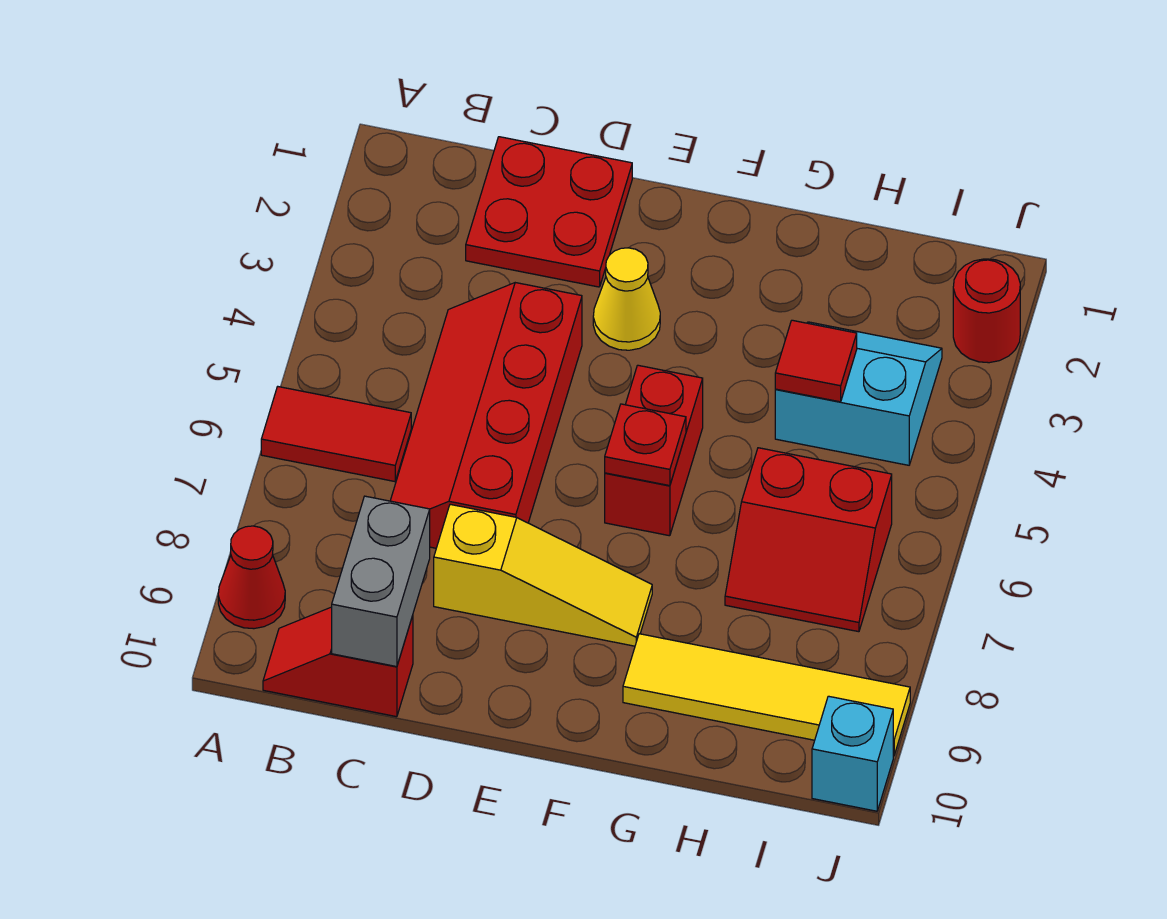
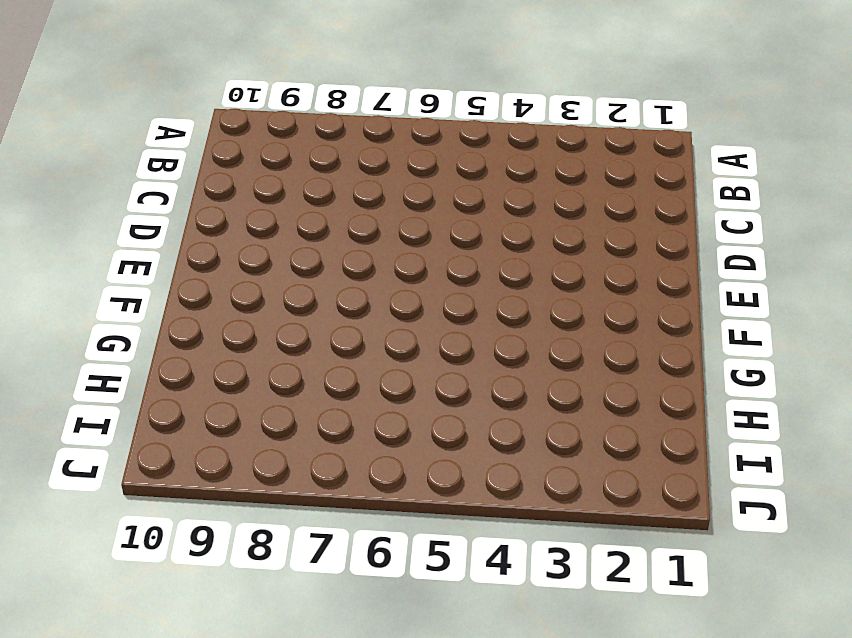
none -> red tile A6:B6 level 1
none -> red cone A9 level 1
none -> red slope B10:C10 level 1 top C

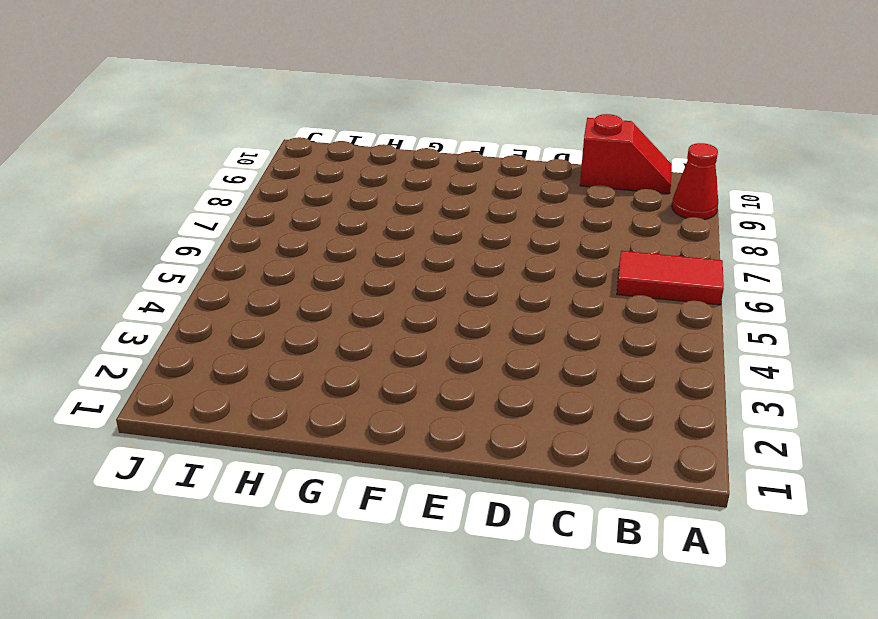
none -> red plate C1:D2 level 1
none -> red slope C4:D7 level 1 top D
none -> yellow slope D8:F8 level 1 top D

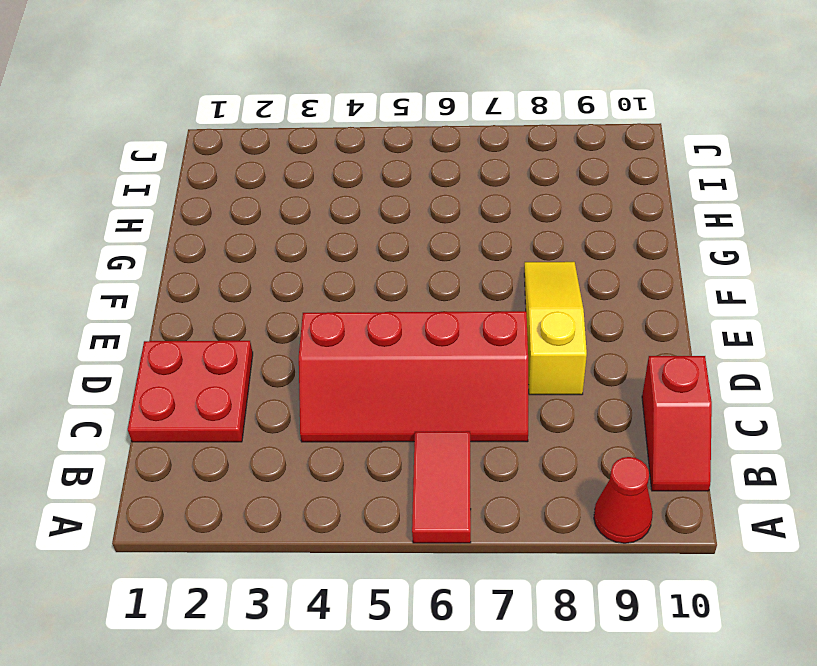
none -> yellow cone E3 level 1
none -> red brick F5:F6 level 1
none -> yellow tile G9:J9 level 1

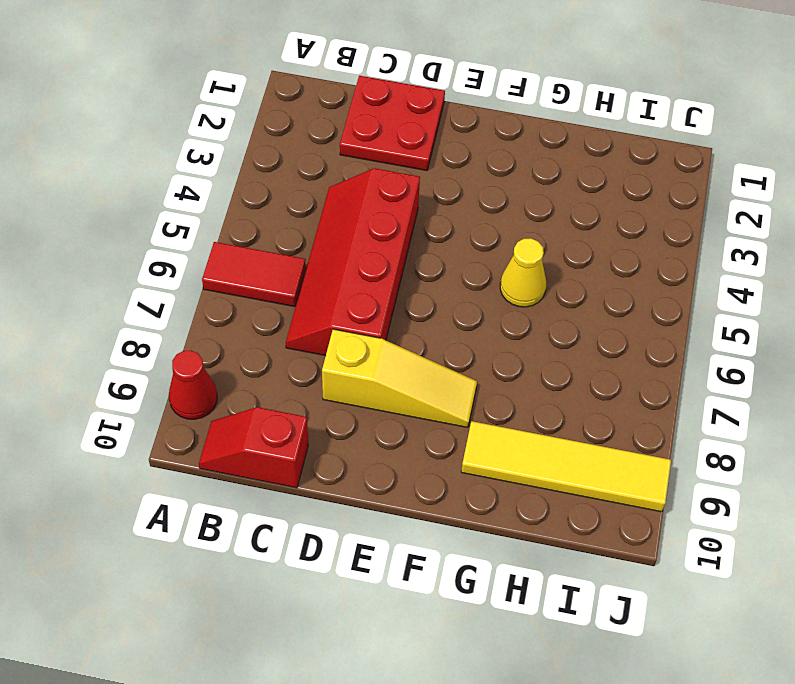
yellow cone G5 level 1 -> yellow cone E3 level 1
none -> red brick F5:F6 level 1
none -> cyan slope H3:I4 level 1 top 4
none -> red slope H6:I7 level 1 top 6

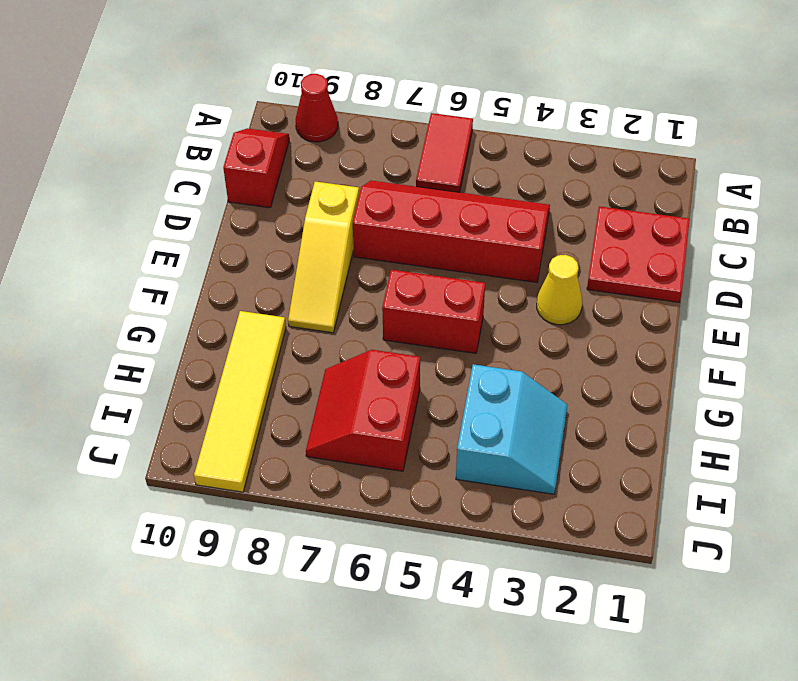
none -> red round brick J2 level 1
none -> cyan brick J10 level 1
none -> grey brick C9:C10 level 2

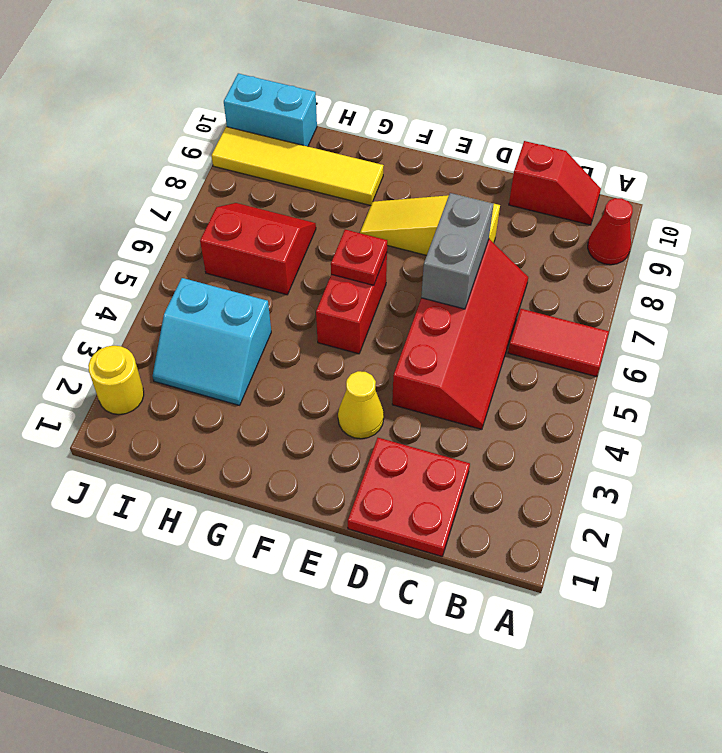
grey brick D6:D7 level 2 -> grey brick C9:C10 level 2
cyan brick I10:J10 level 1 -> cyan brick J10 level 1
yellow round brick J2 level 1 -> red round brick J2 level 1
none -> red tile H4 level 2

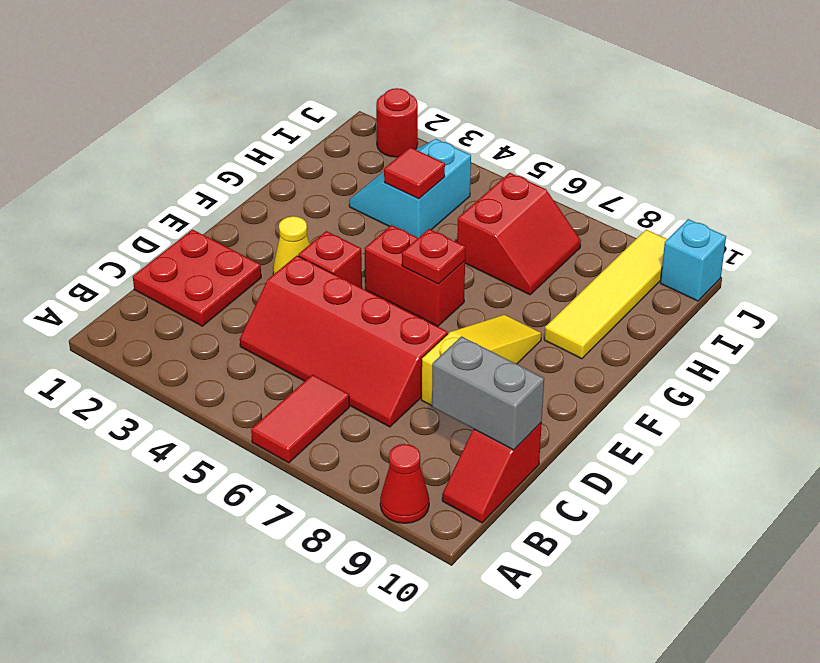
red brick E4 level 1 -> none

